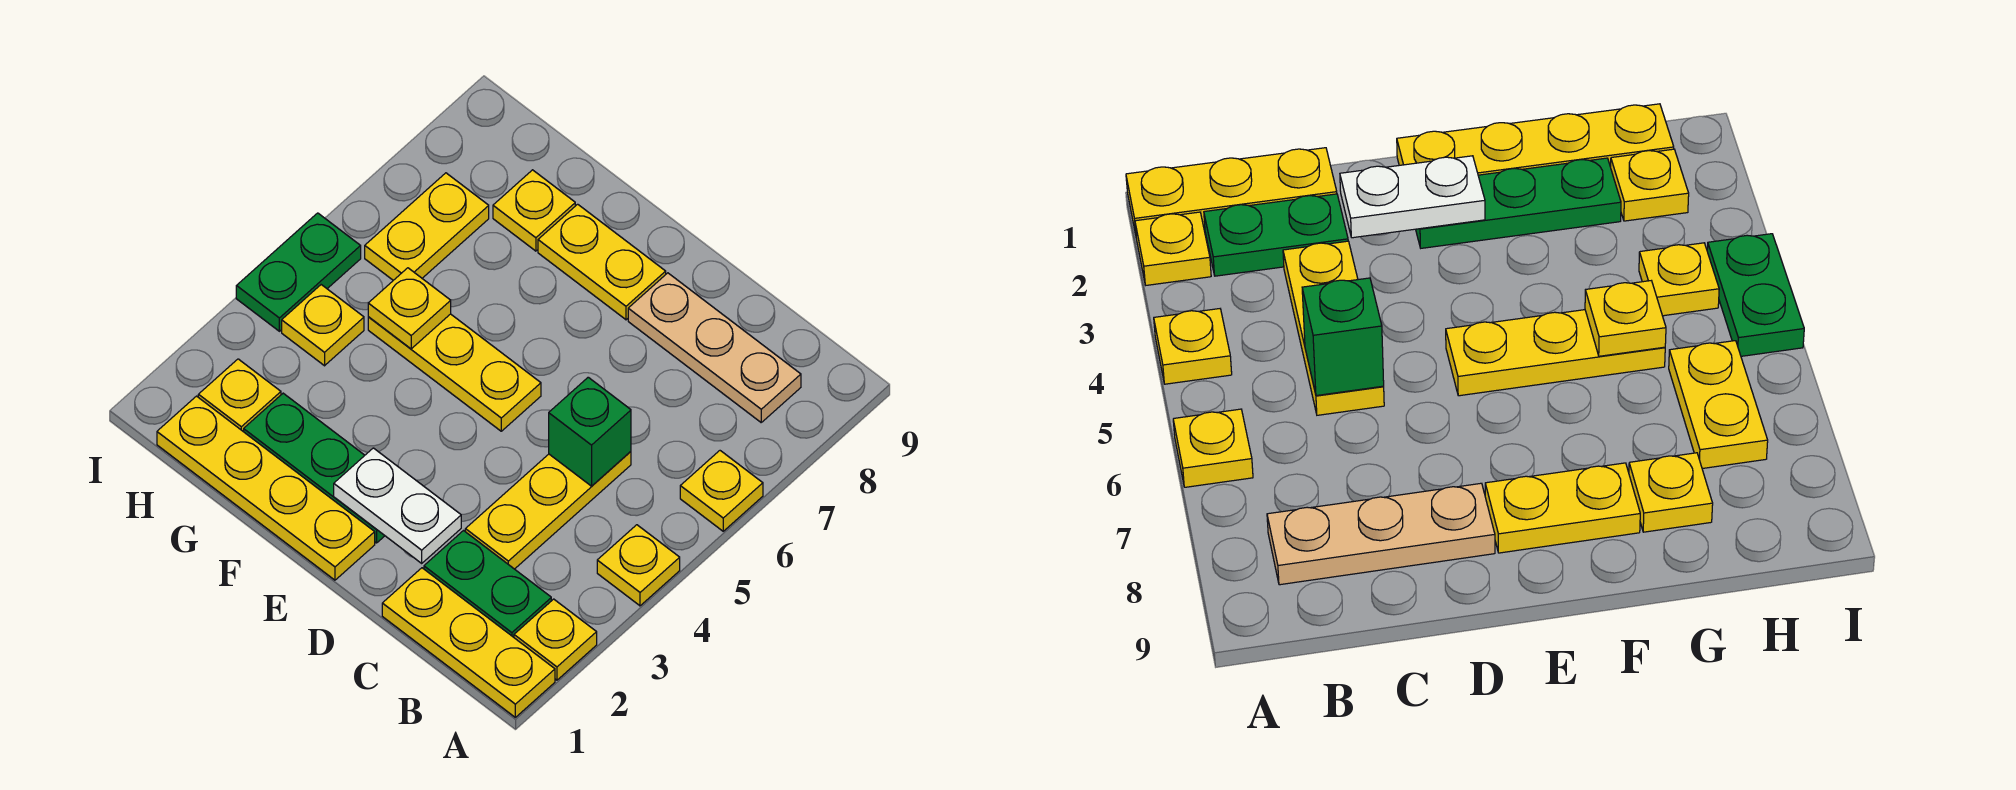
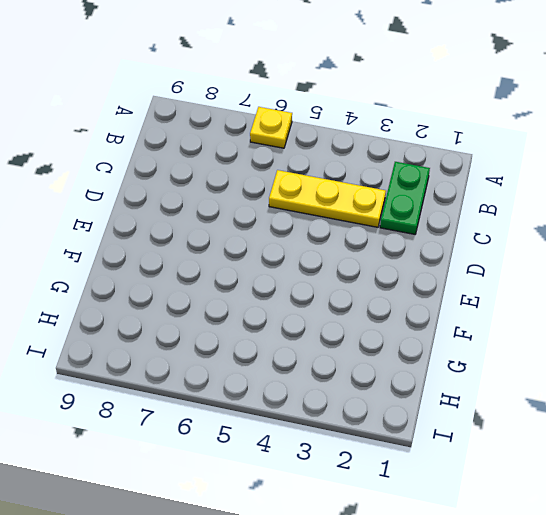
none -> yellow plate A1:C1 level 1
none -> yellow plate A2 level 1
none -> yellow plate A4 level 1

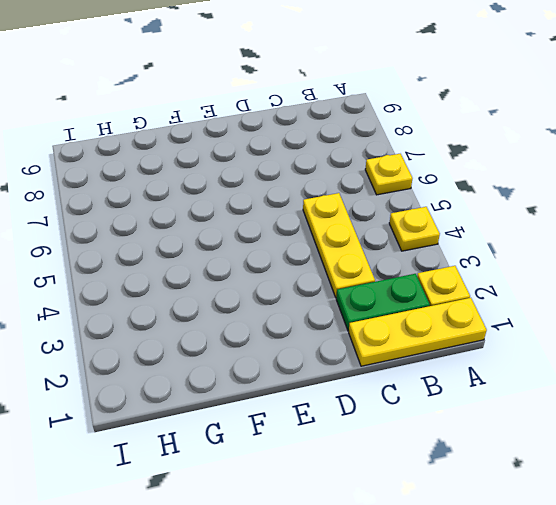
none -> tan plate B8:D8 level 1
none -> yellow plate E1:H1 level 1
none -> green plate E2:G2 level 1

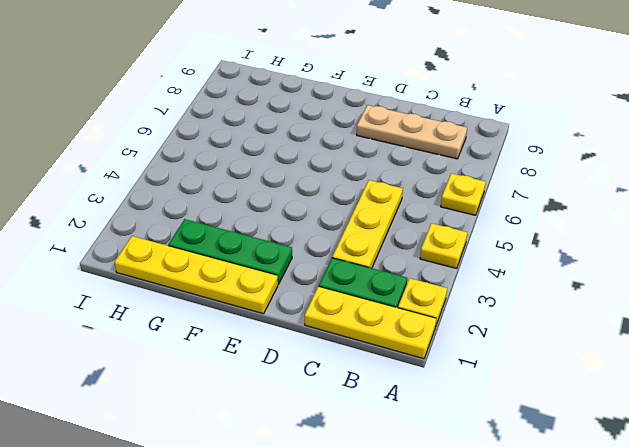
none -> yellow plate E5:G5 level 1
none -> yellow plate E8:F8 level 1
none -> yellow plate G8 level 1

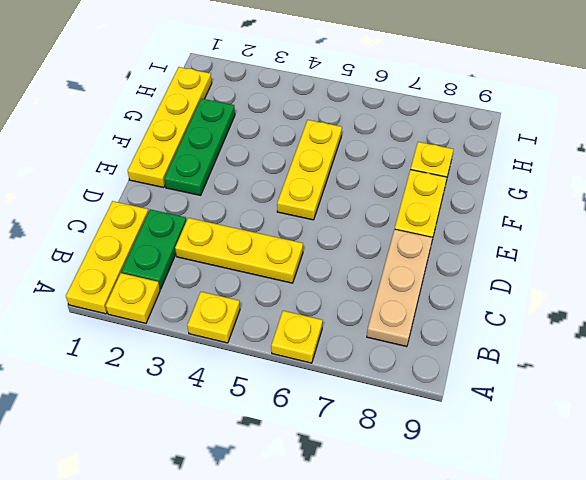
none -> yellow plate H2 level 1
none -> yellow plate H4 level 1
none -> yellow plate H6:H7 level 1

